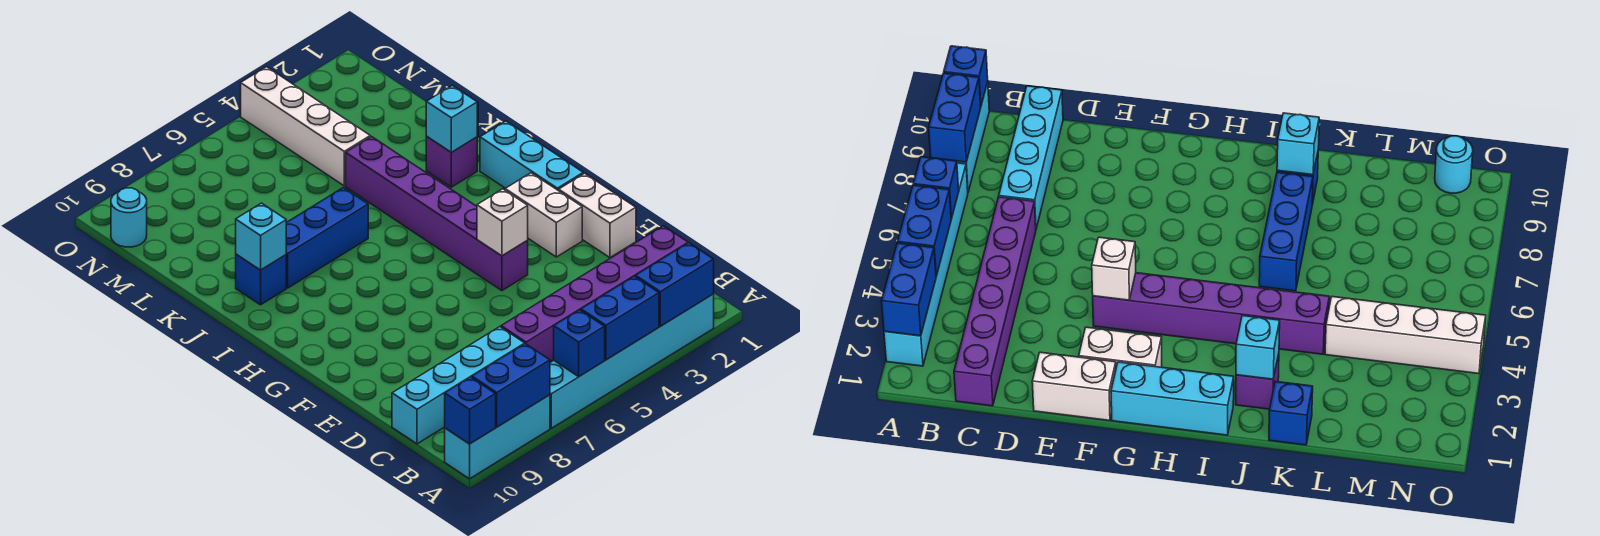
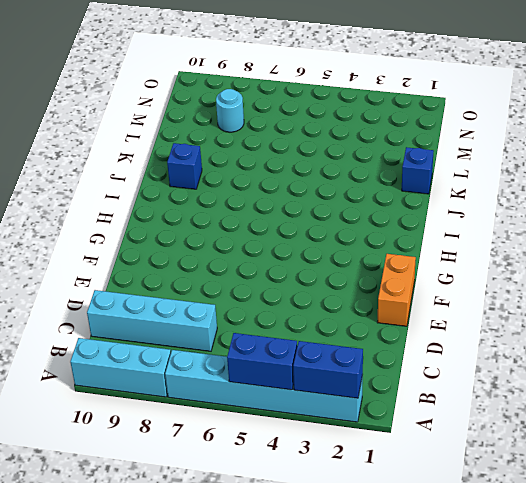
orange brick E1:F1 level 1 -> white brick E1:F1 level 1
cyan round brick M8 level 1 -> cyan round brick N10 level 1
none -> purple brick C1:C6 level 1
none -> white brick F2:G2 level 1
none -> purple brick F4:K4 level 1

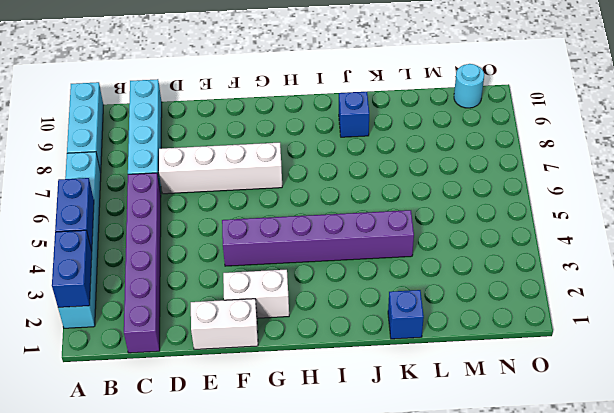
white brick D7:G7 level 1 -> white brick L4:O4 level 1
none -> cyan brick G1:I1 level 1
none -> purple brick J2 level 1
none -> blue brick J6:J8 level 1

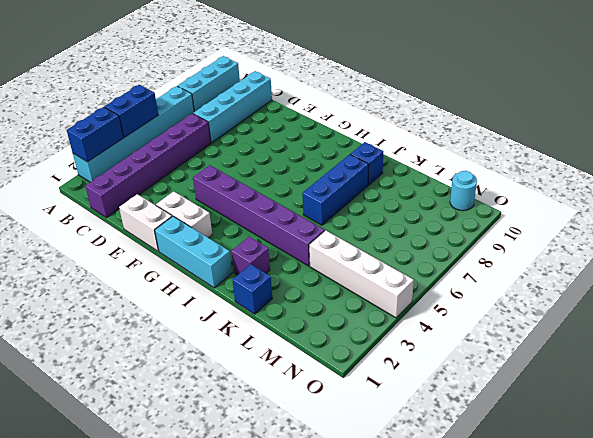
none -> blue brick A6 level 2
none -> blue brick A8:A9 level 2
none -> blue brick A10 level 2

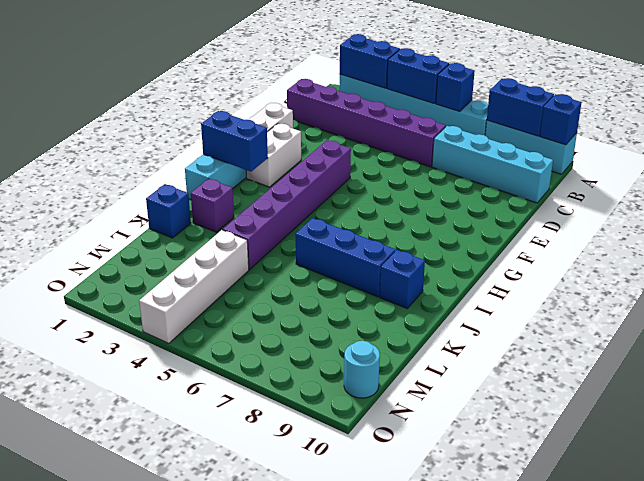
blue brick H1:H2 level 2 -> none
none -> white brick F4 level 2
none -> cyan brick J2 level 2
none -> cyan brick J9 level 2

